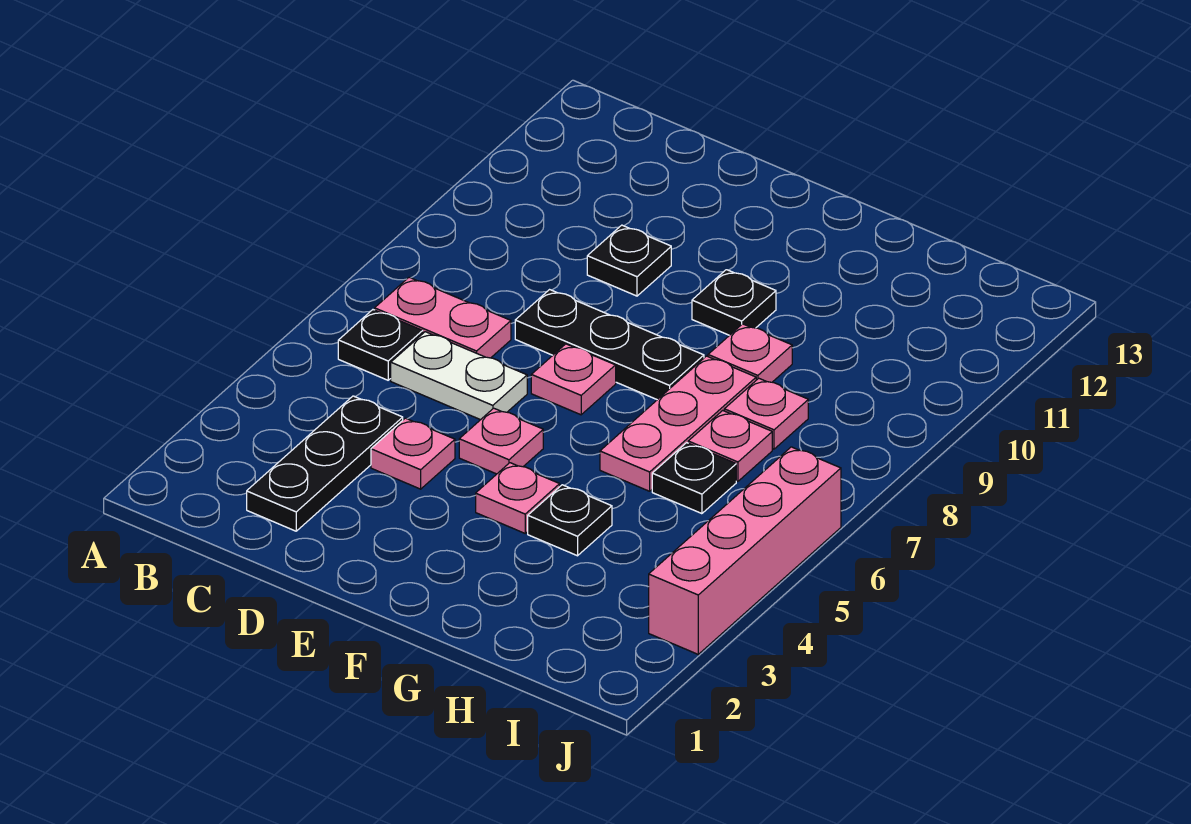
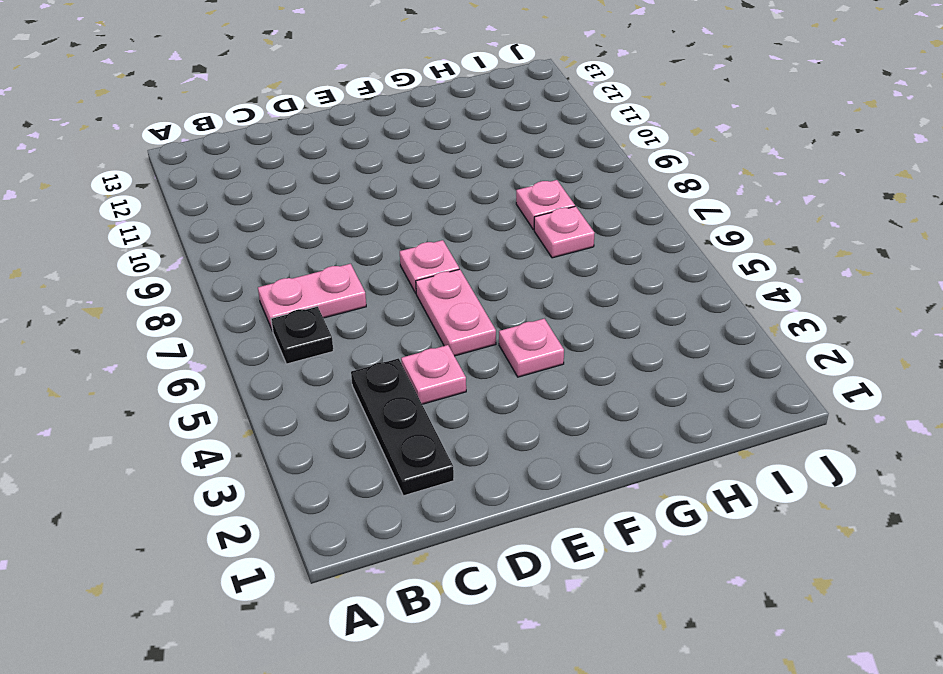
pink plate E5:E6 level 1 -> pink plate E5 level 1
none -> white plate C6:D6 level 1
none -> black plate D8:F8 level 1
none -> black plate D10 level 1

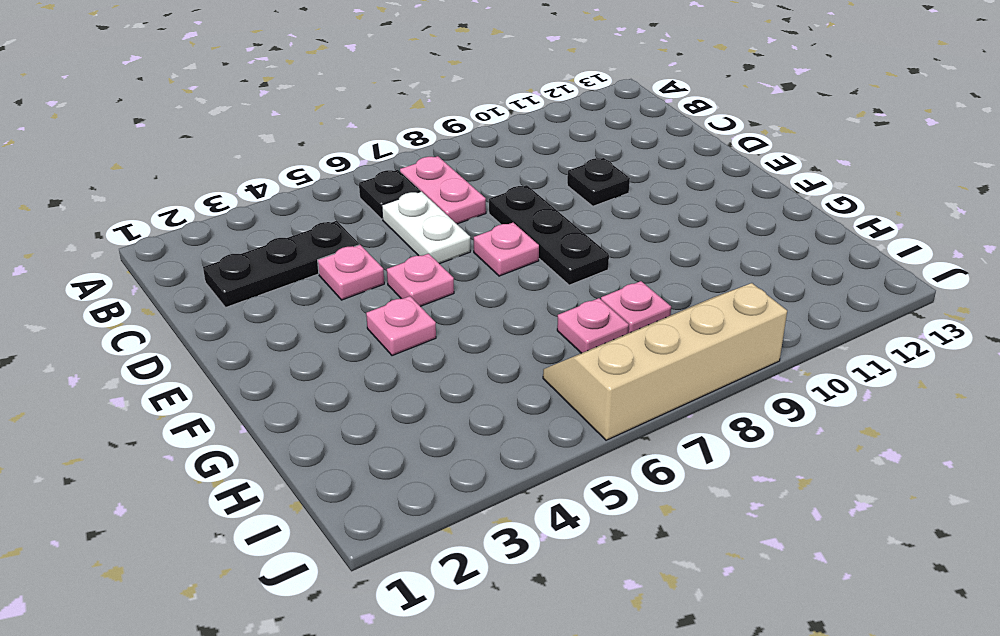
tan slope I6:J9 level 1 top J -> pink brick J3:J6 level 1
none -> black plate F10 level 1
none -> black plate G4 level 1
none -> pink plate G6:G8 level 1

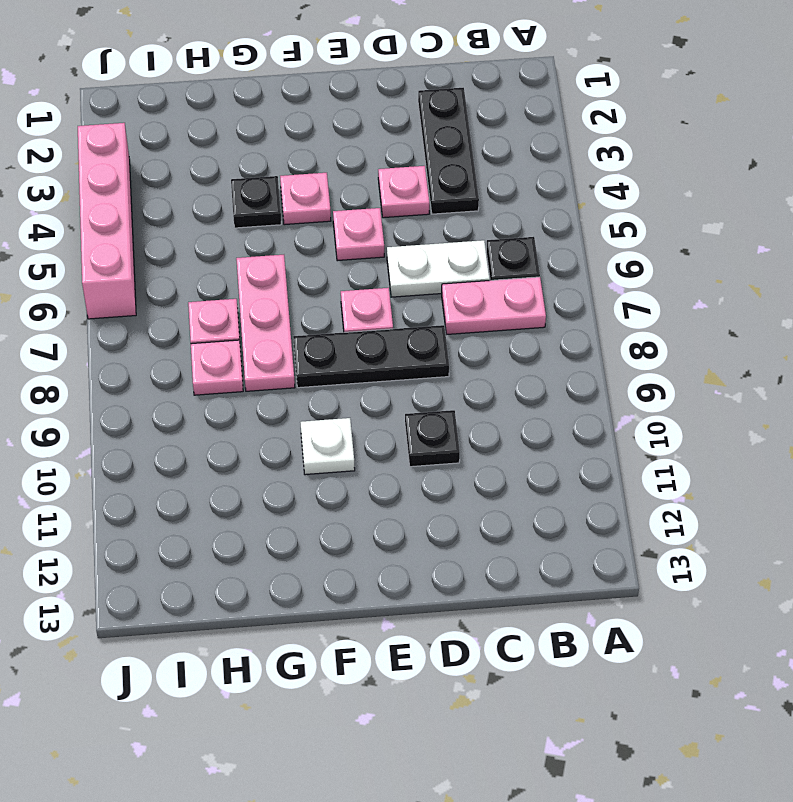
white plate F10 level 1 -> black plate F10 level 1
none -> pink plate G9 level 1
none -> black plate H6 level 1

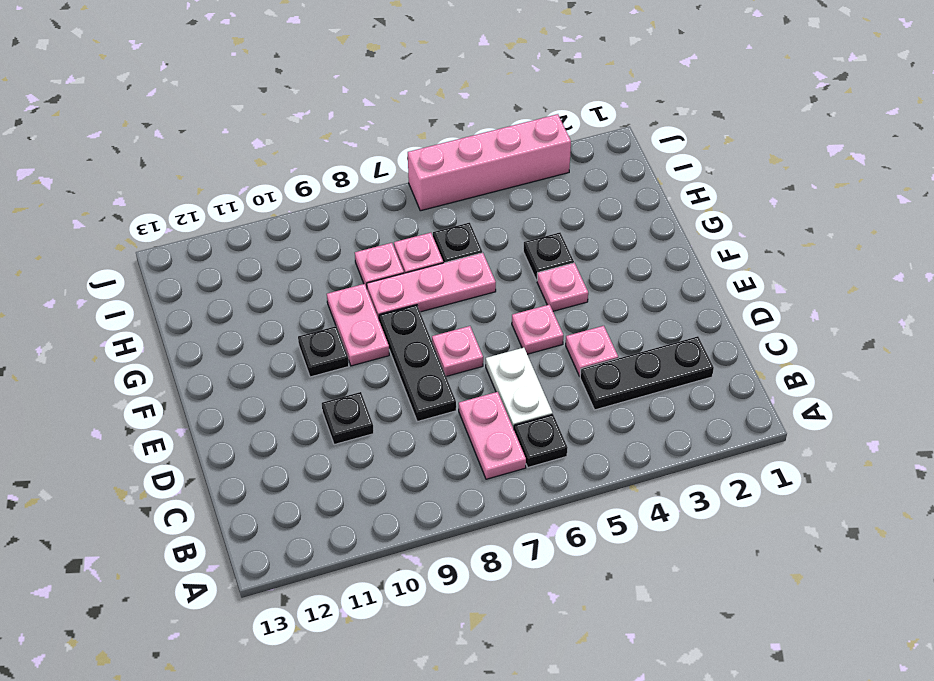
pink plate F9:G9 level 1 -> pink plate G9 level 1

